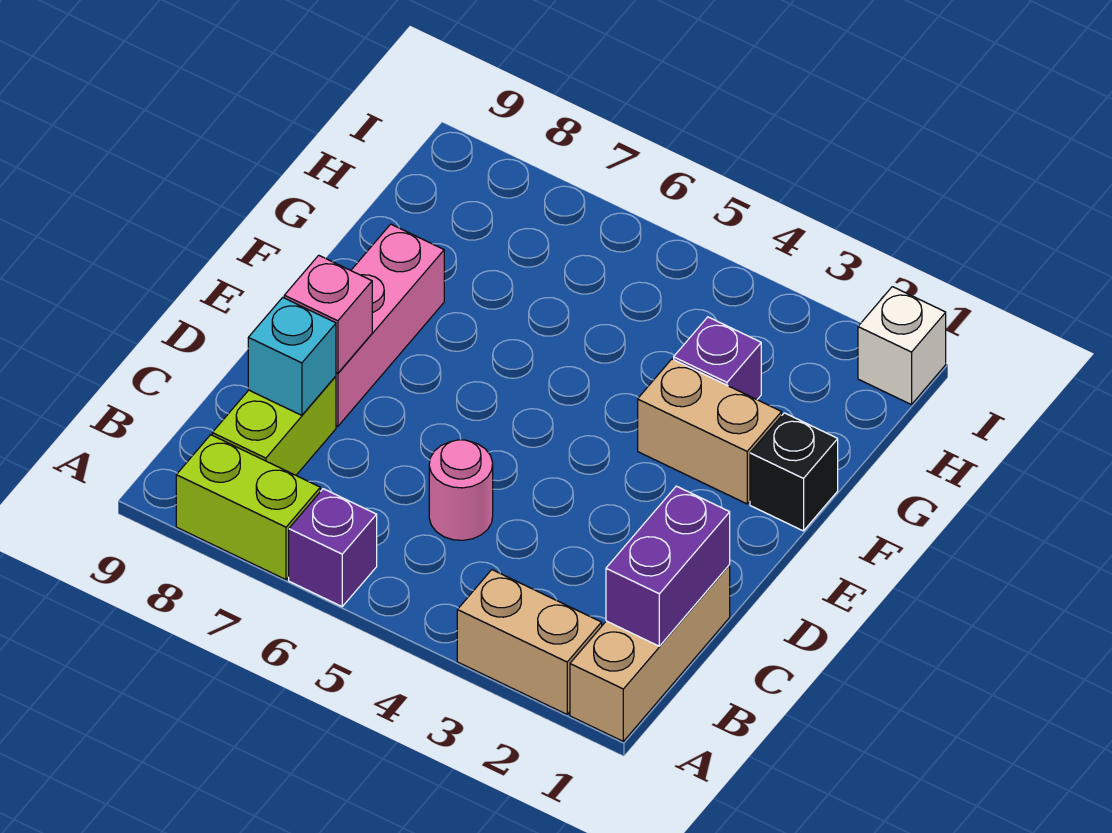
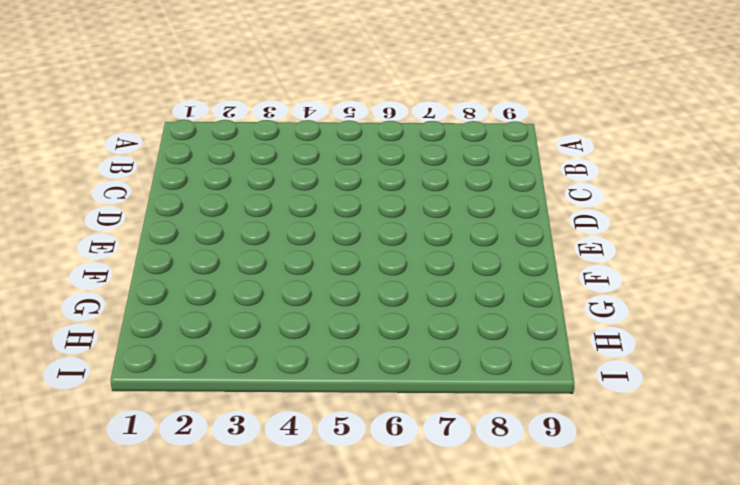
none -> tan brick A1:C1 level 1
none -> tan brick A2:A3 level 1
none -> purple brick A6 level 1

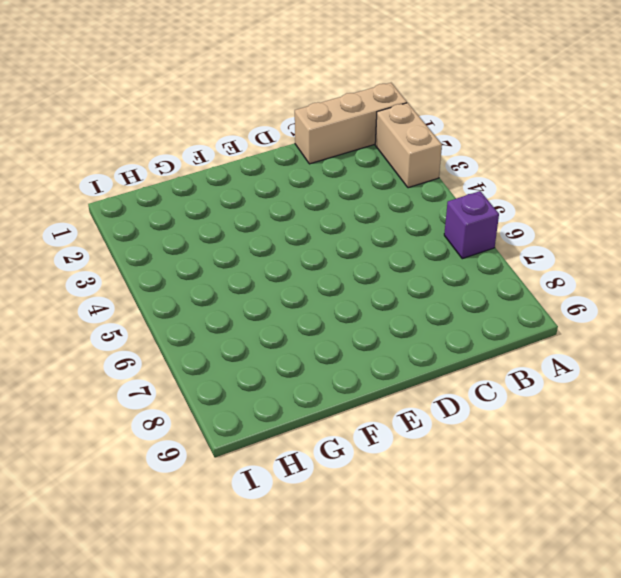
none -> lime brick A7:A8 level 1
none -> lime brick B8:C8 level 1
none -> pink round brick C5 level 1

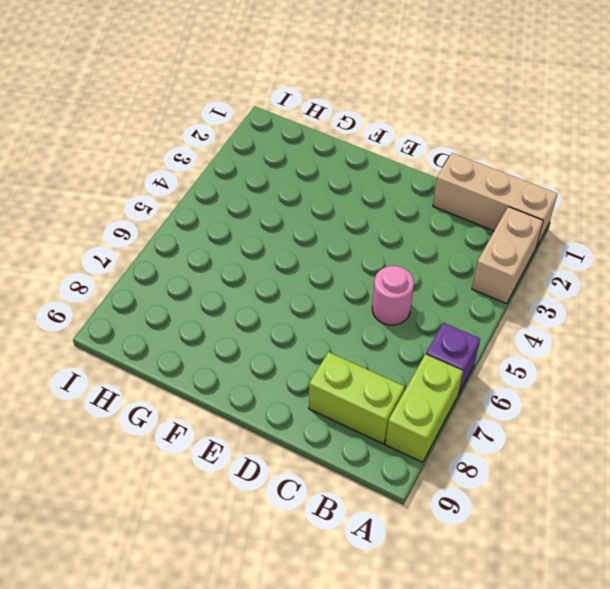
none -> pink brick D8:F8 level 1
none -> black brick F1 level 1
none -> tan brick F2:F3 level 1

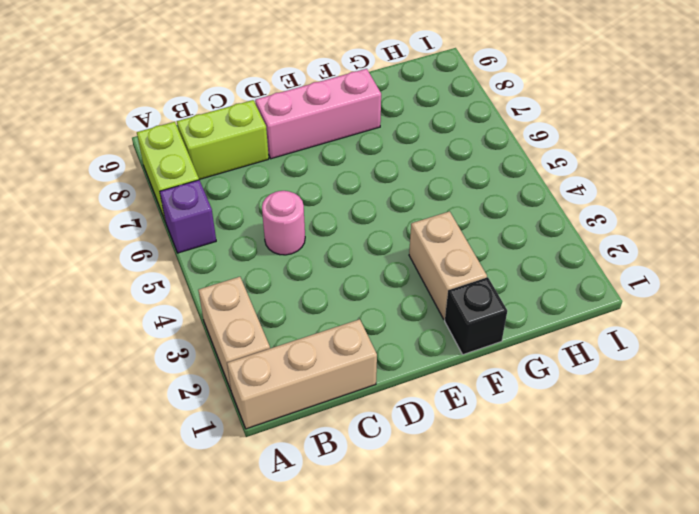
none -> purple brick G3 level 1
none -> white brick I1 level 1
none -> purple brick B1:C1 level 2

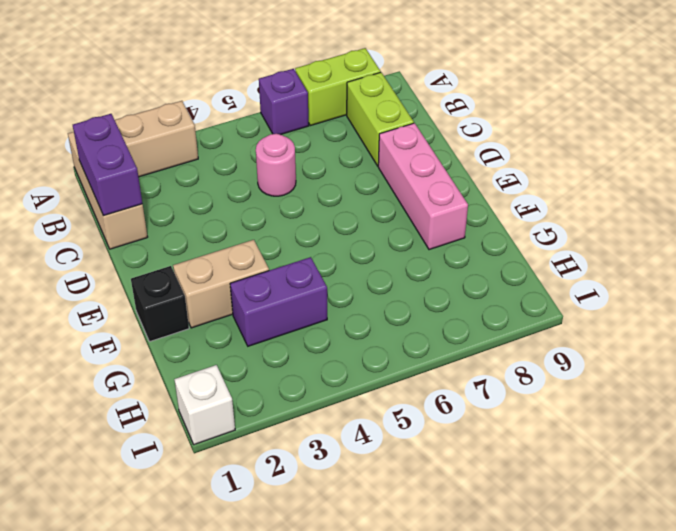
purple brick G3:G4 level 1 -> purple brick G3 level 1
none -> cyan brick C8 level 2
none -> pink brick D8 level 2

